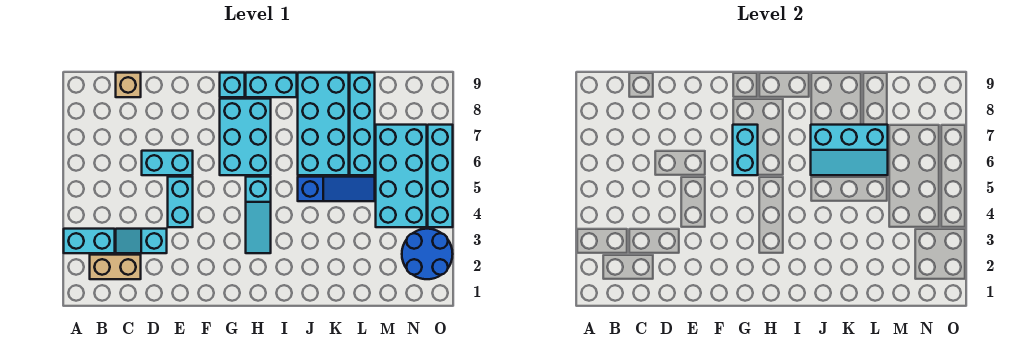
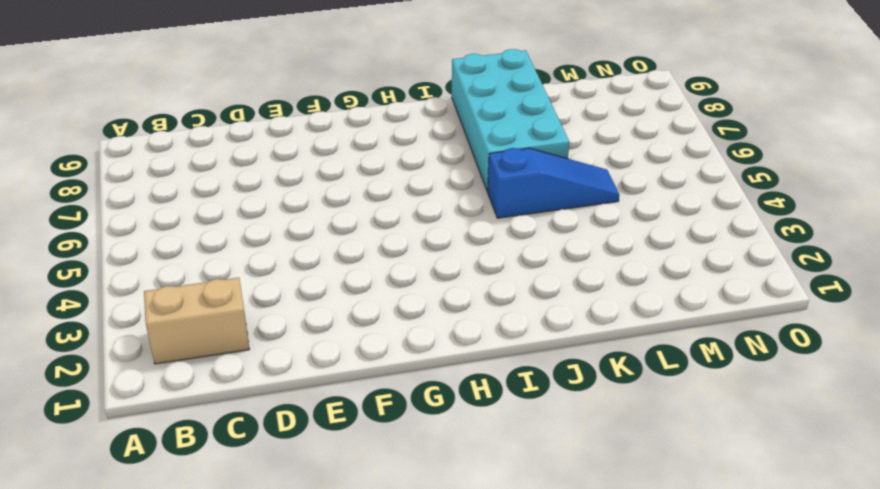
none -> cyan brick A3:B3 level 1
none -> cyan slope C3:D3 level 1 top D
none -> tan brick C9 level 1

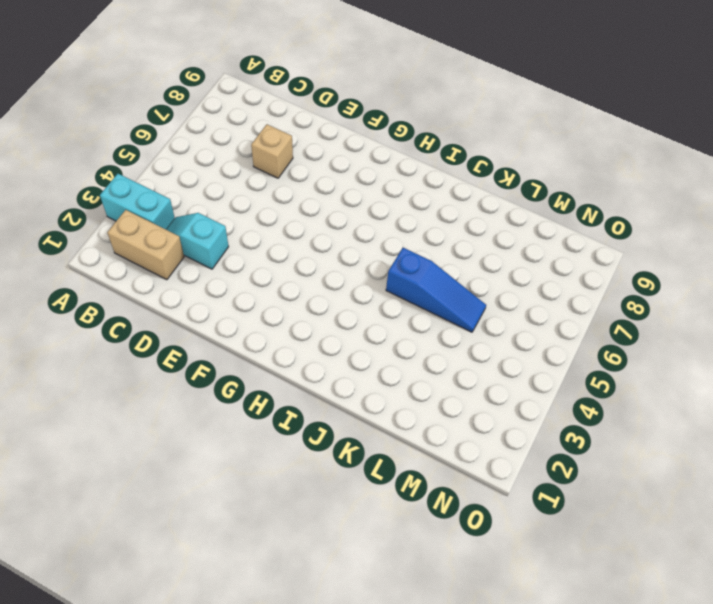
tan brick D7 level 1 -> tan brick C9 level 1
none -> cyan brick D6:E6 level 1
none -> cyan brick E4:E5 level 1
none -> cyan brick G6:H8 level 1

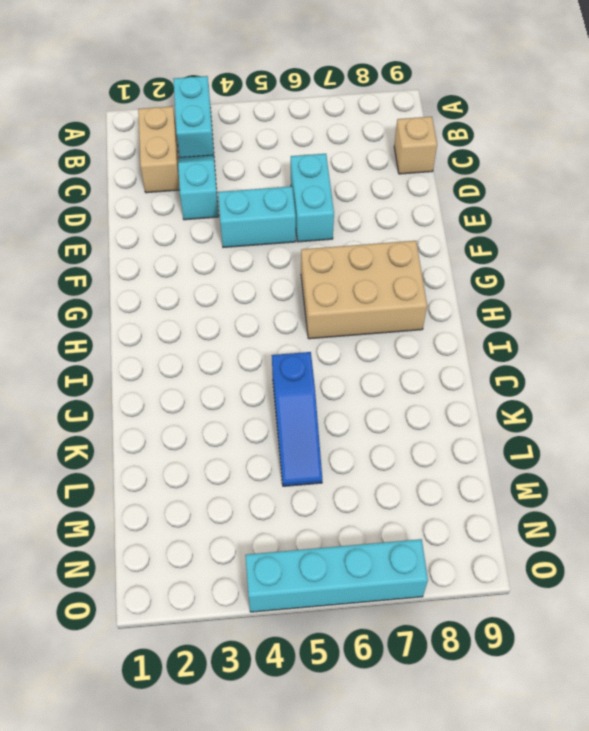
tan brick G6:H8 level 1 -> cyan brick G6:H8 level 1
none -> cyan brick G9 level 1
none -> cyan slope H3:H5 level 1 top 5
none -> cyan brick H9:I9 level 1

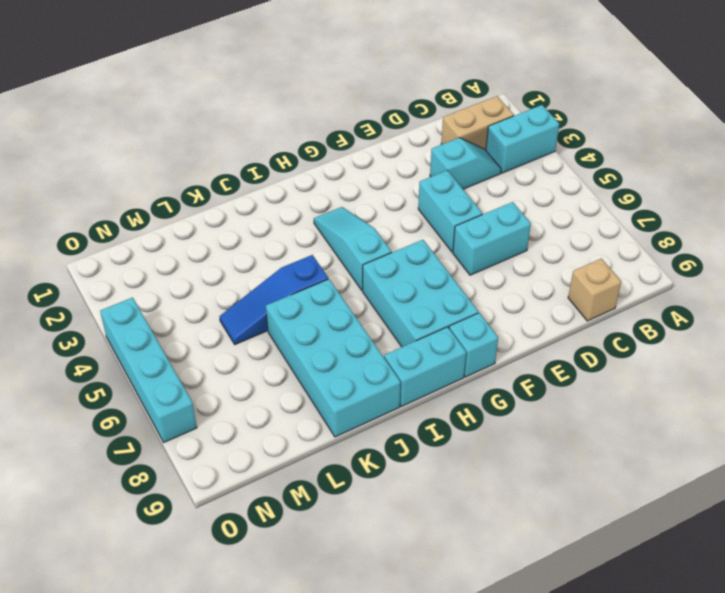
none -> cyan brick L6:L9 level 1
none -> cyan brick M4:N7 level 1
none -> blue round brick N2:O3 level 1

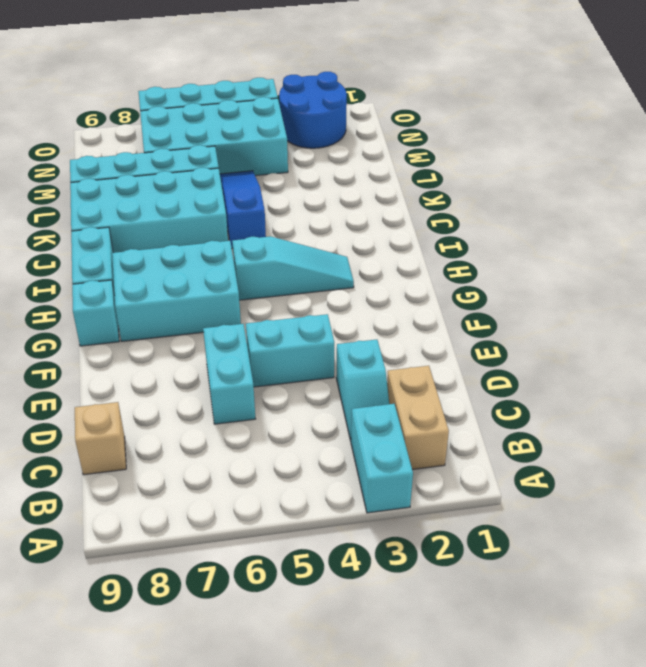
none -> cyan brick G6:G7 level 2
none -> cyan slope J6:L7 level 2 top 7

